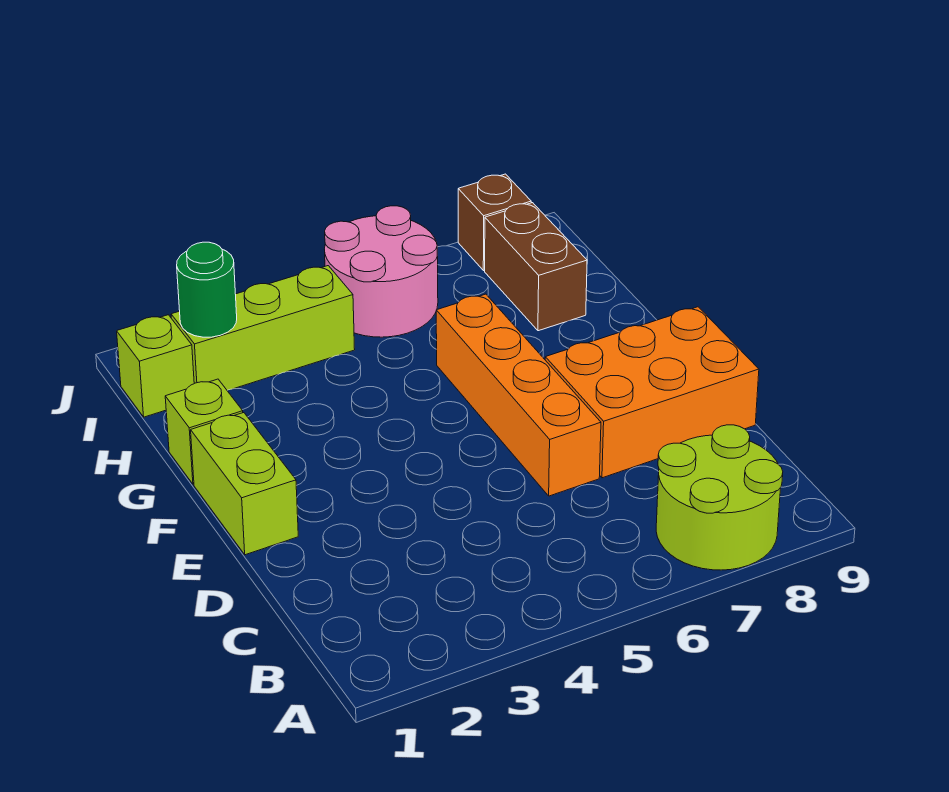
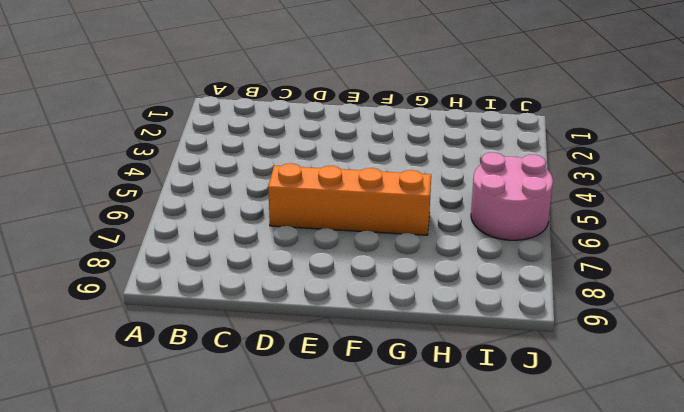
none -> lime round brick A7:B8 level 1
none -> orange brick D7:E9 level 1

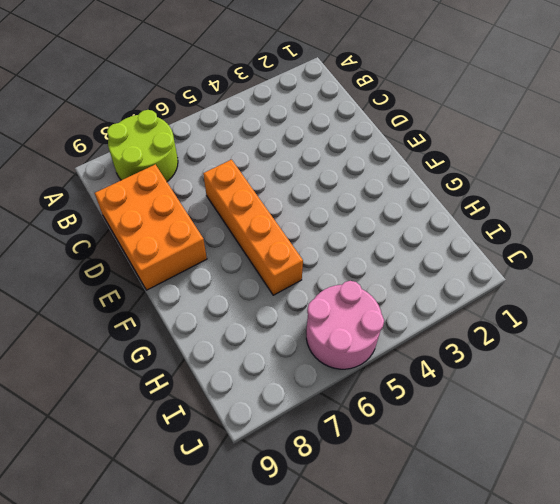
orange brick C8:E9 level 1 -> orange brick D7:E9 level 1
none -> lime brick E1:F1 level 1
none -> lime brick G1 level 1

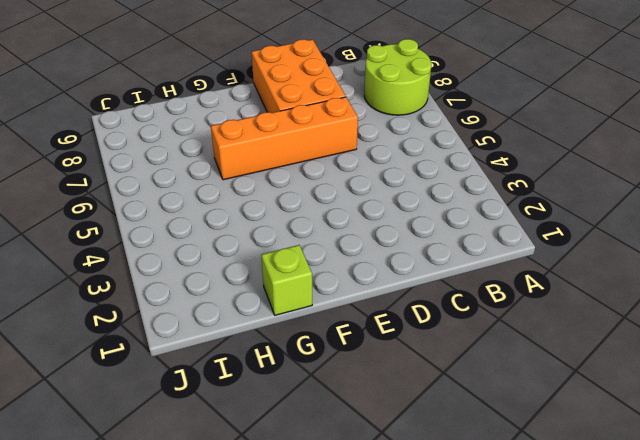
none -> lime brick E1:F1 level 1
none -> brown brick H8:I8 level 1

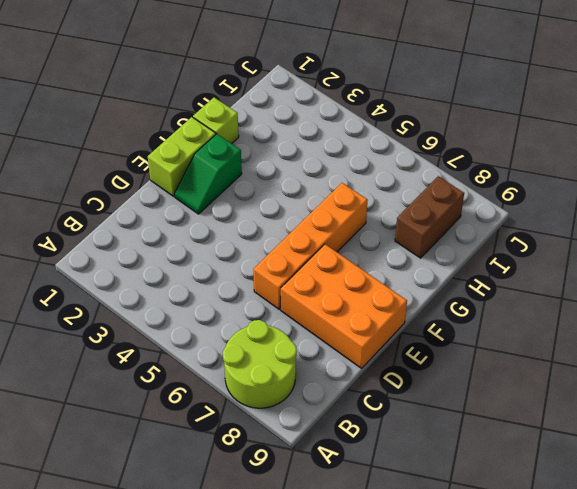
green slope E2:F2 level 1 top F -> none
none -> lime brick I1 level 1
none -> lime brick I2:I4 level 1

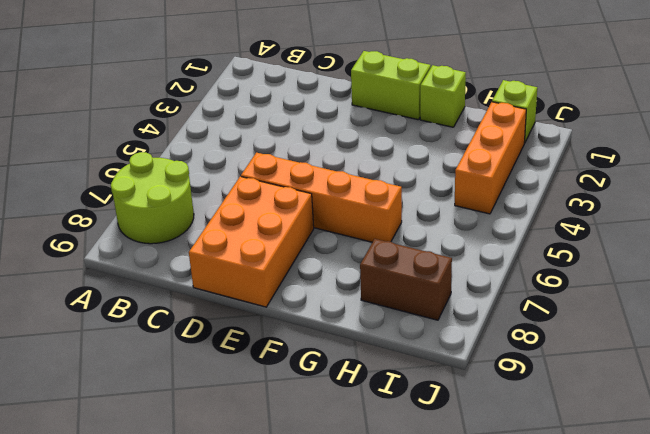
orange brick I2:I4 level 1 -> lime brick I2:I4 level 1
none -> pink round brick I5:J6 level 1
none -> brown brick J8 level 1

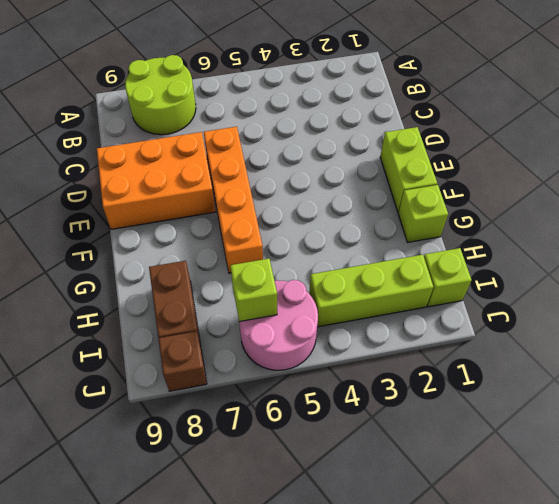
lime brick I6 level 2 -> none
none -> green round brick I2 level 2

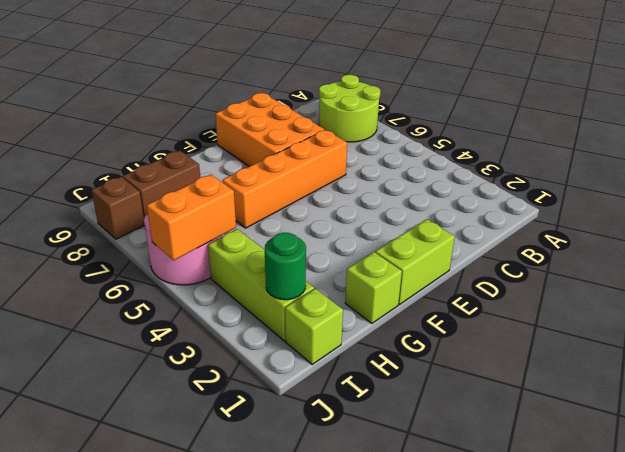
orange brick I5:J5 level 2 -> none

